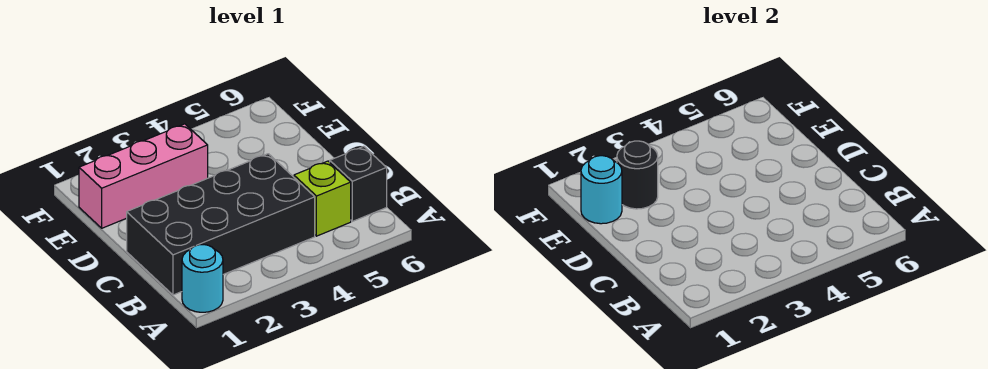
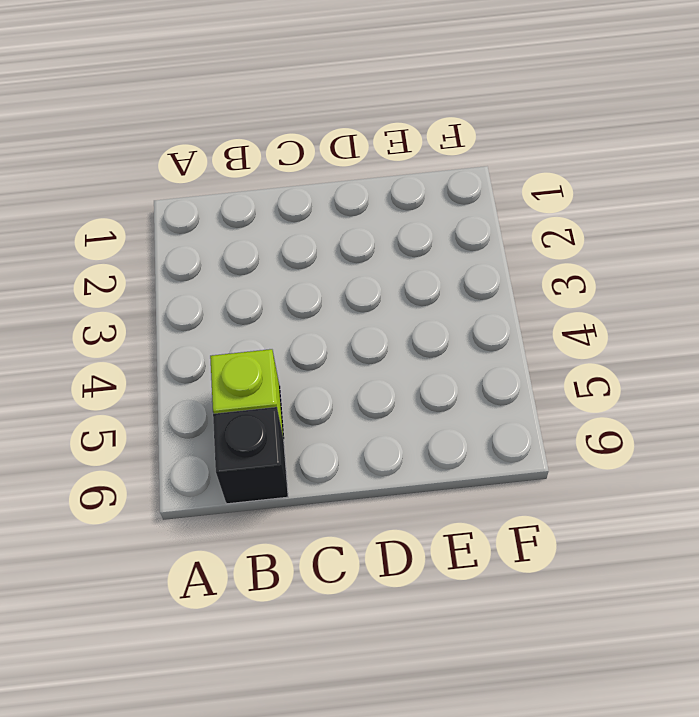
none -> cyan round brick A1 level 1
none -> black brick B1:C4 level 1

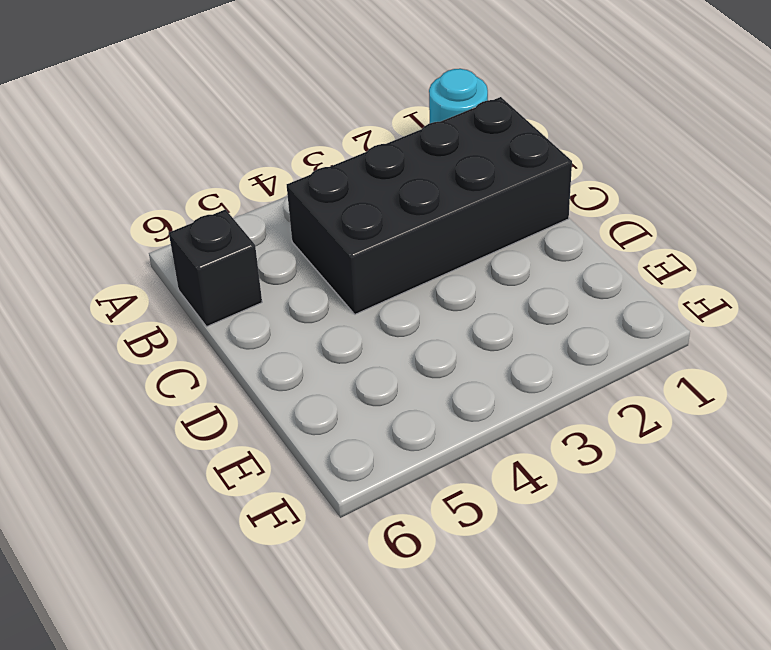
none -> lime brick B5 level 1
none -> pink brick E1:E3 level 1

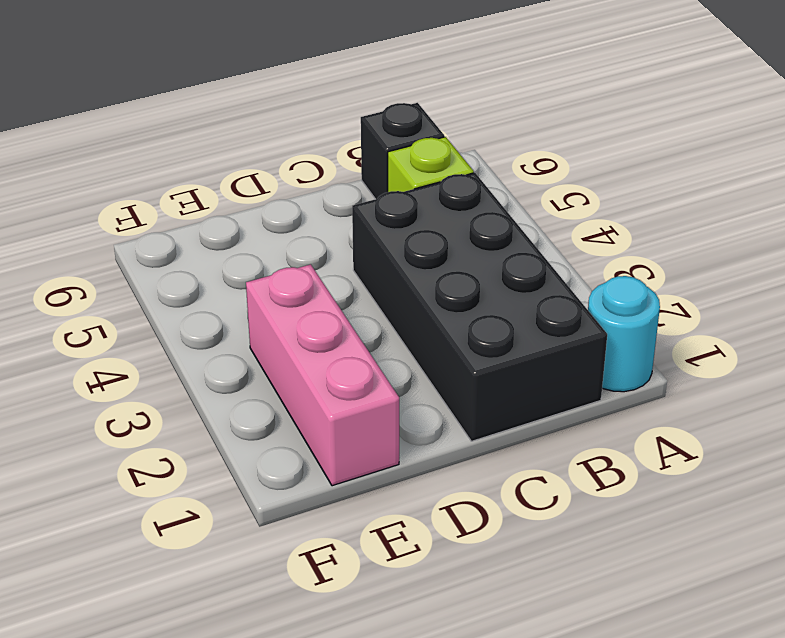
none -> cyan round brick E1 level 2
none -> black round brick E2 level 2

